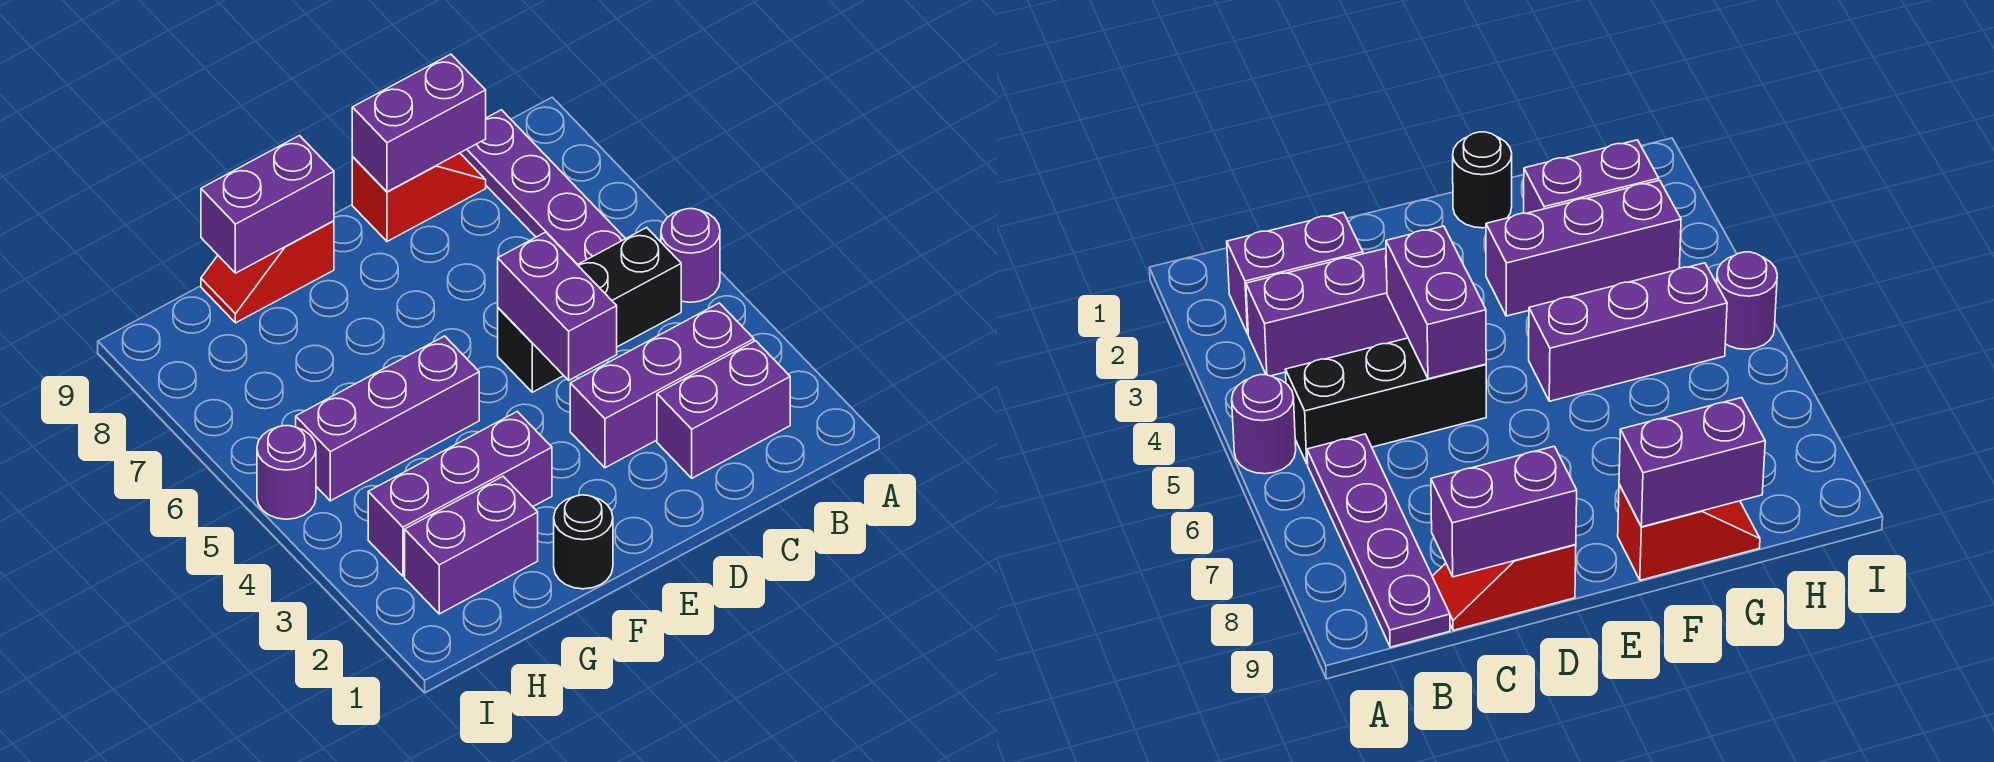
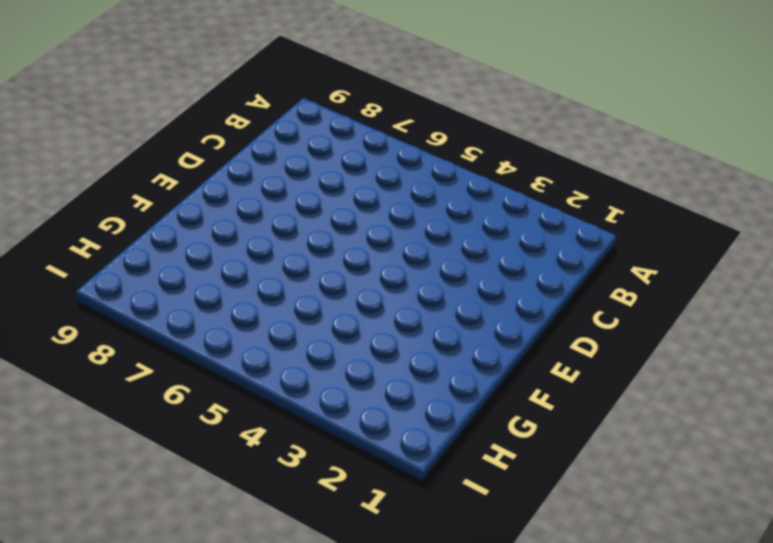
none -> purple round brick A5 level 1
none -> purple brick B2:C2 level 1
none -> purple brick B3:D3 level 1

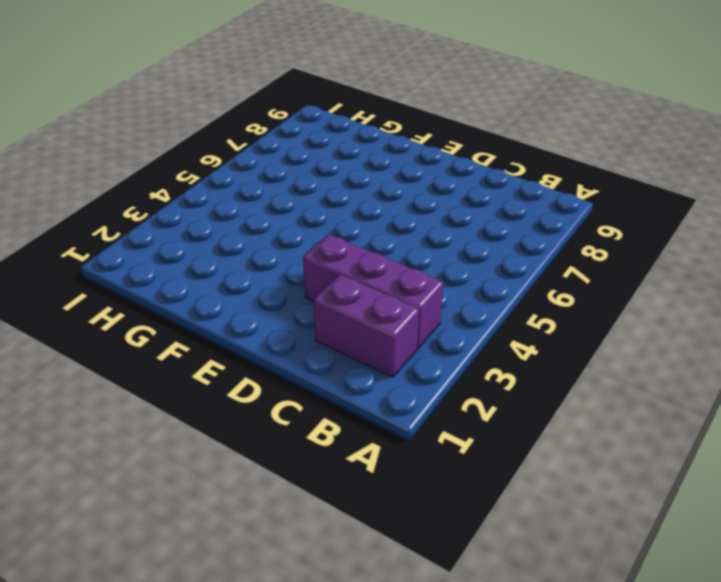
none -> purple round brick A5 level 1
none -> black brick B5:D5 level 1
none -> purple plate B6:B9 level 1

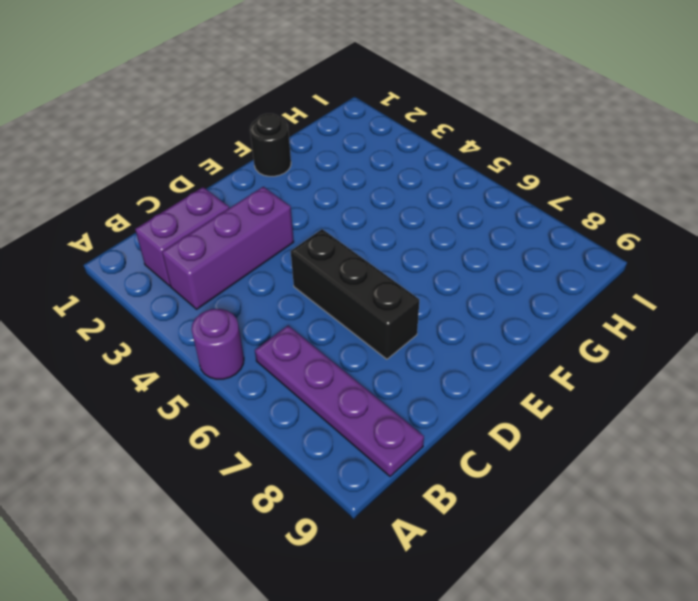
black brick D5:D7 level 1 -> black brick B5:D5 level 1
none -> red slope C9:D9 level 1 top D
none -> purple brick F3:H3 level 1
none -> purple brick F5:H5 level 1

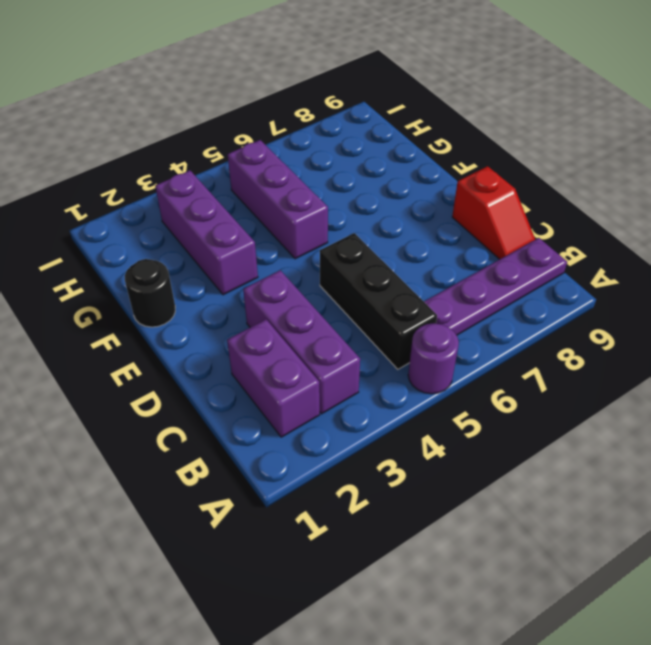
none -> red slope F9:G9 level 1 top F
none -> purple brick G2:H2 level 1
none -> purple round brick I5 level 1

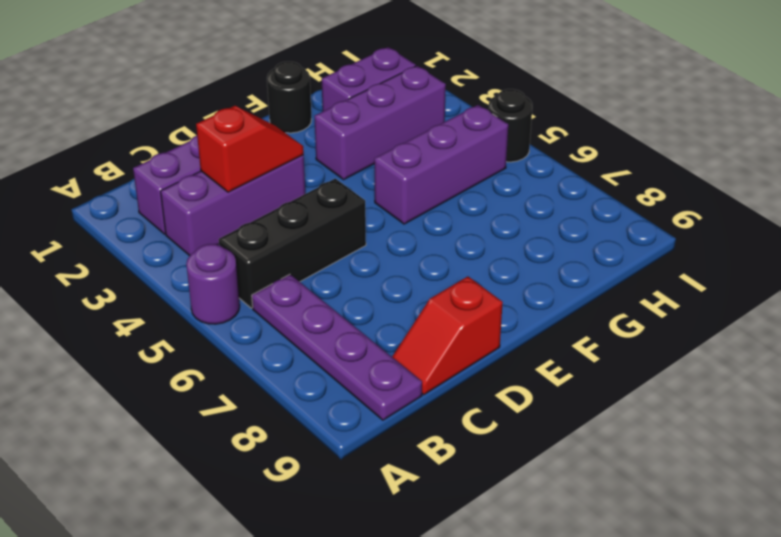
red slope C3:D3 level 2 top C -> red slope F9:G9 level 1 top F
black round brick I5 level 1 -> purple round brick I5 level 1
none -> purple brick C9:D9 level 2
none -> purple brick D4:D5 level 2
none -> purple brick F9:G9 level 2

